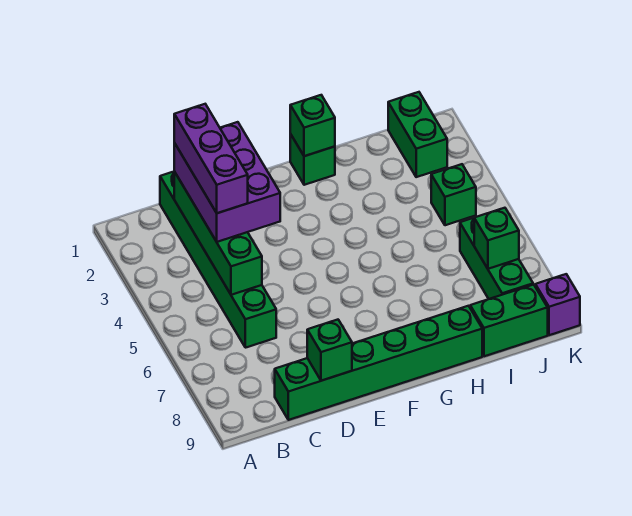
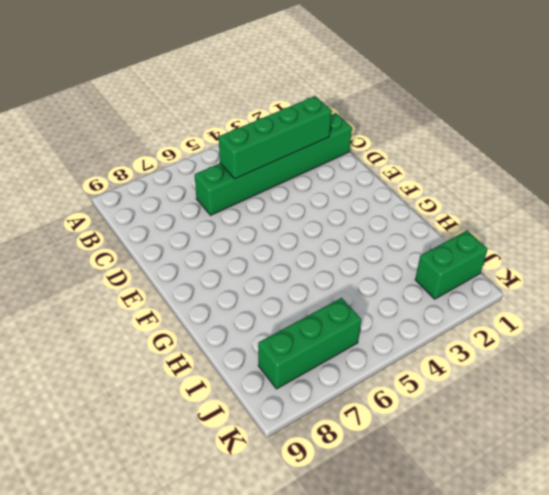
none -> green brick C9:H9 level 1
none -> green brick G1 level 1
none -> green brick I9:J9 level 1

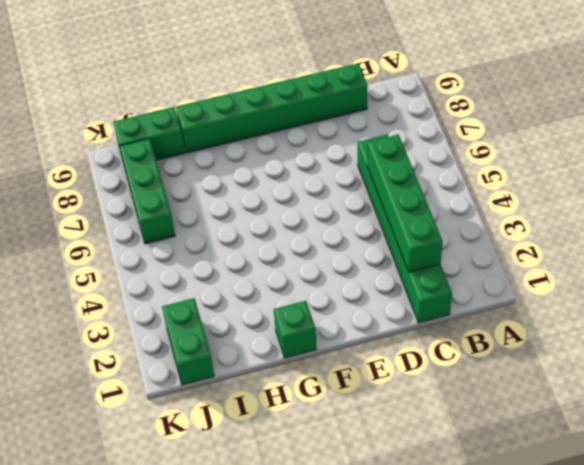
none -> green brick J4 level 1
none -> purple brick K9 level 1
none -> green brick D9 level 2

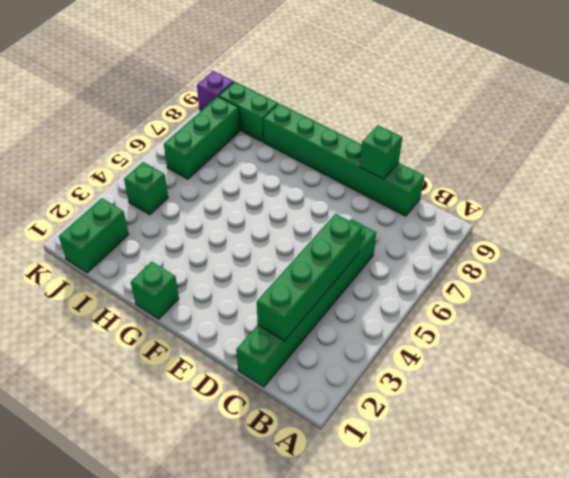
none -> green brick G1 level 2
none -> green brick J7 level 2
none -> purple brick C2:D4 level 3

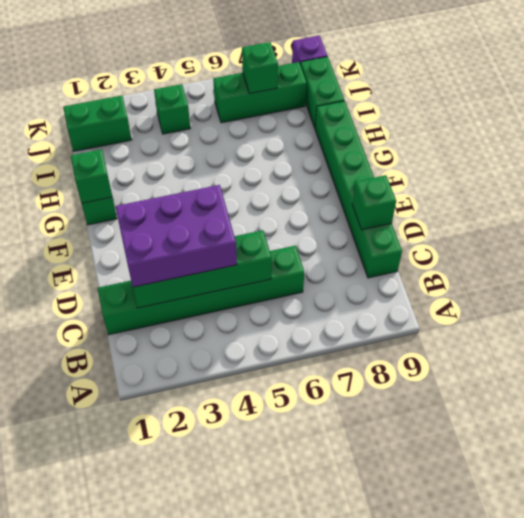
none -> purple brick C2:C4 level 4

